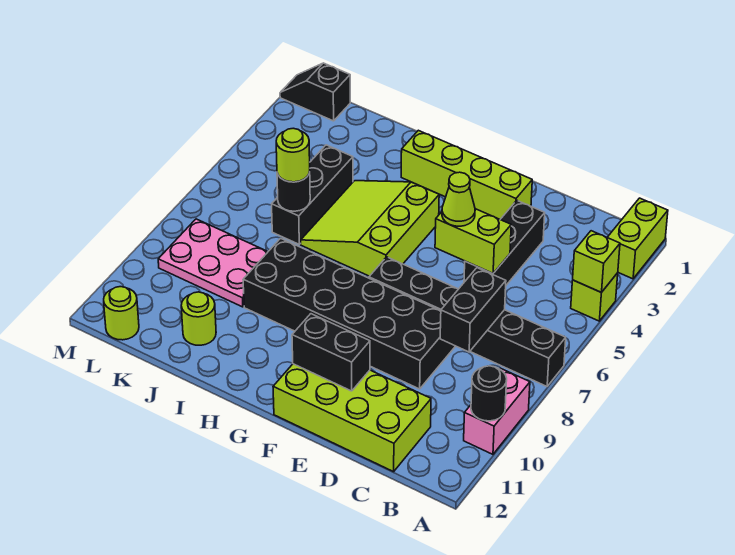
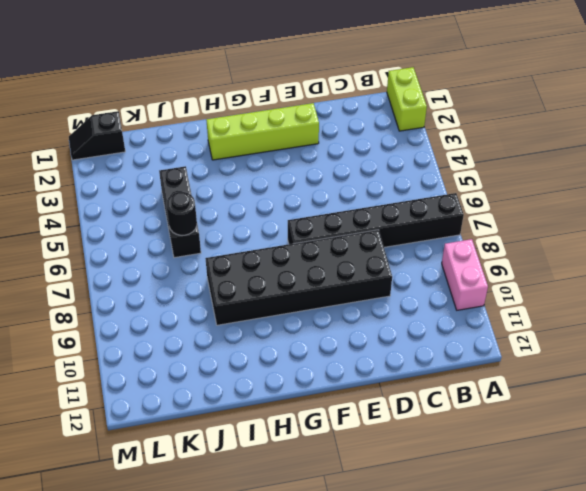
none -> lime brick A4 level 1
none -> lime brick C11:F12 level 1
none -> black brick D3:D5 level 1

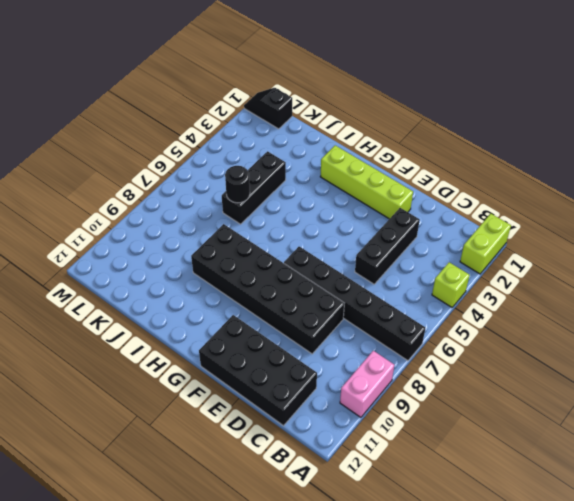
black brick C11:F12 level 1 -> lime brick C11:F12 level 1
none -> lime slope G4:I6 level 1 top G
none -> pink plate J8:L9 level 1
none -> lime round brick J11 level 1

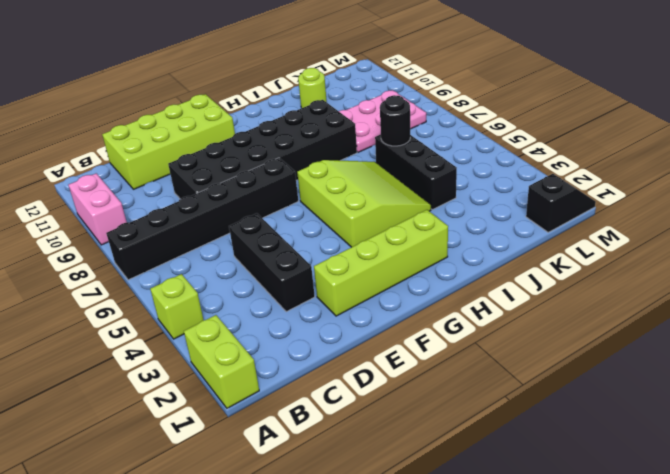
none -> lime round brick L12 level 1
none -> lime brick A4 level 2
none -> black round brick A10 level 2

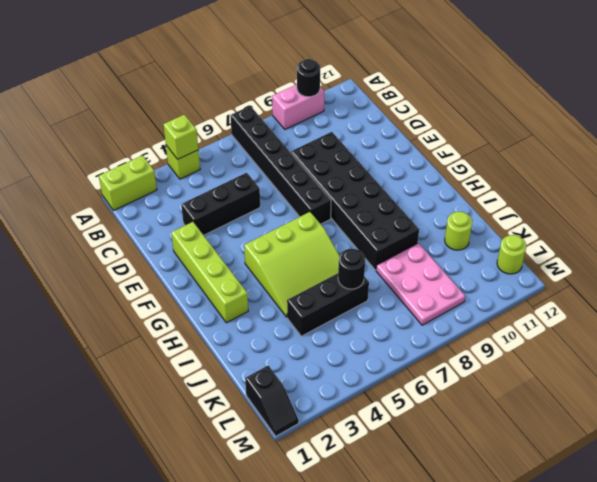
none -> lime brick C11:F12 level 1
none -> black brick C7:C8 level 2
none -> lime brick D5:E5 level 2

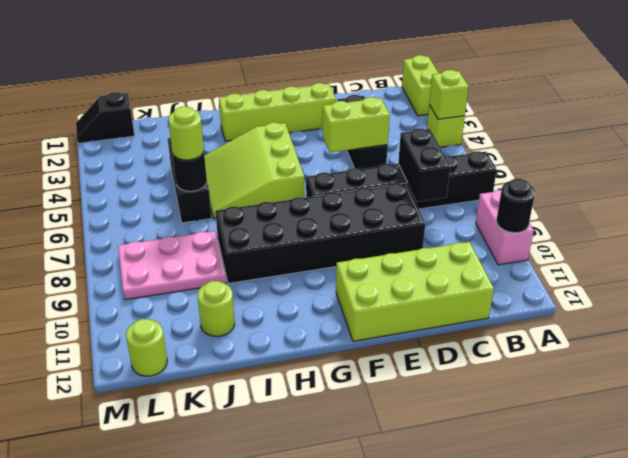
none -> black brick E11:F11 level 2
none -> lime cone E5 level 3

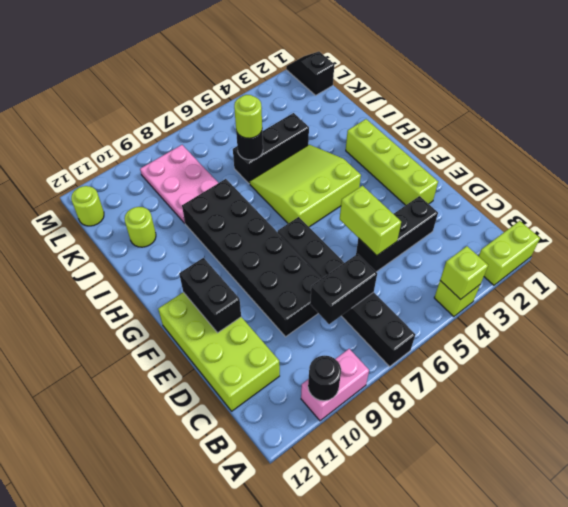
none -> lime cone E5 level 3

